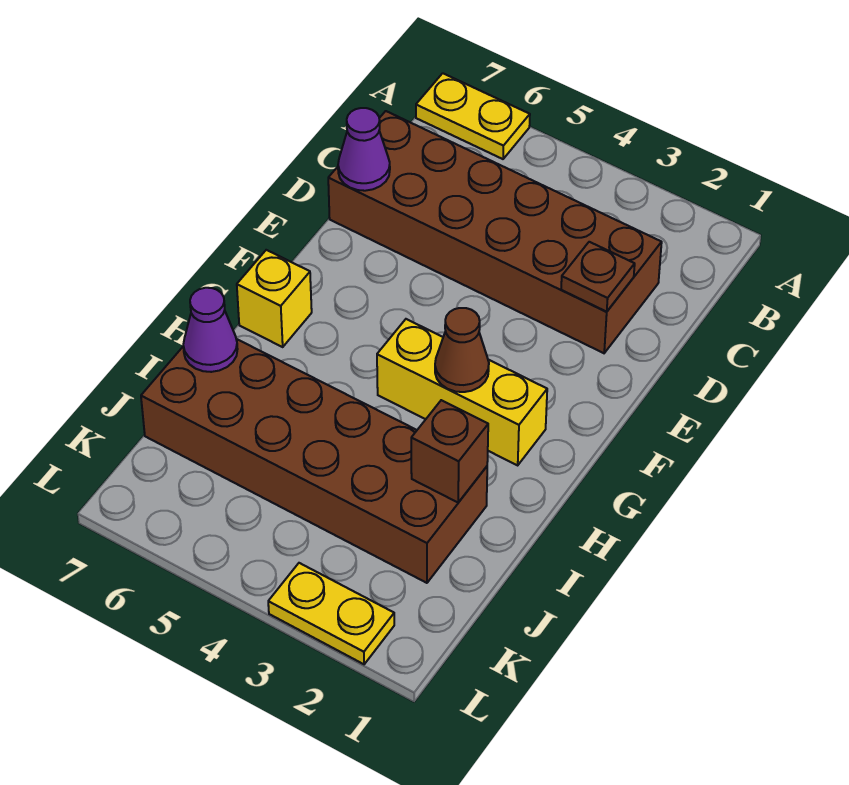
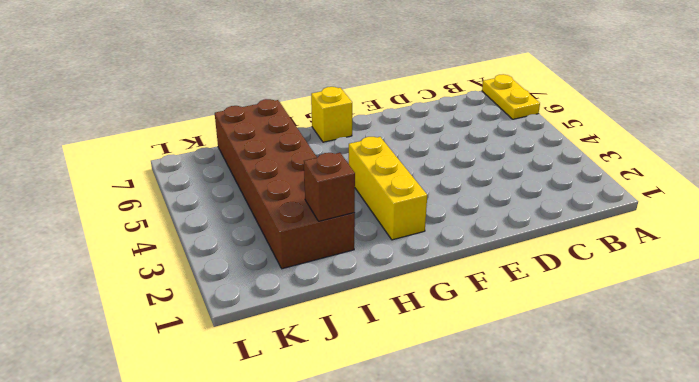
none -> brown brick C2:D7 level 1
none -> yellow plate L2:L3 level 1

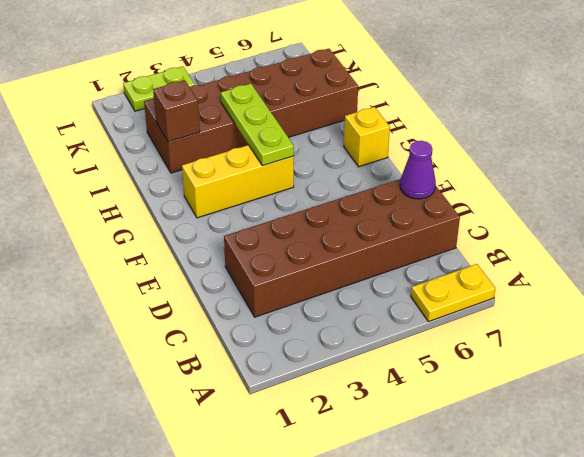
lime plate G4:I4 level 2 -> none
lime plate L2:L3 level 1 -> yellow plate L2:L3 level 1
none -> brown plate D2 level 2
none -> brown cone G3 level 2

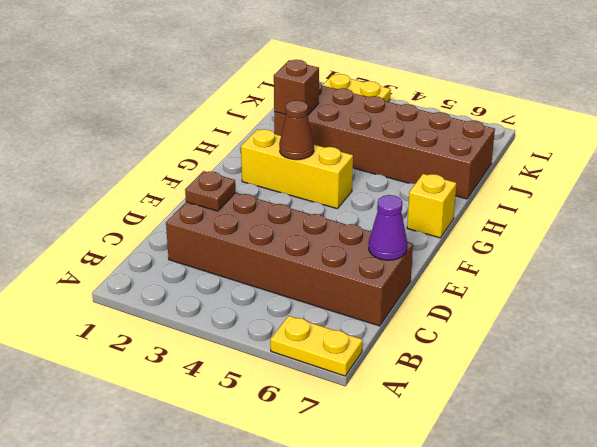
none -> purple cone I7 level 2

